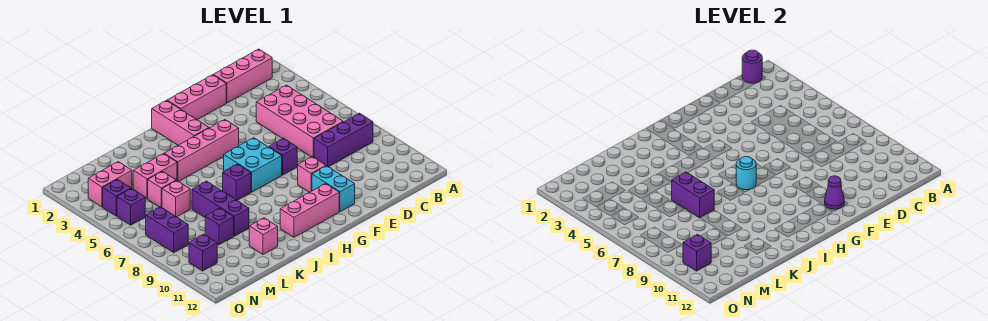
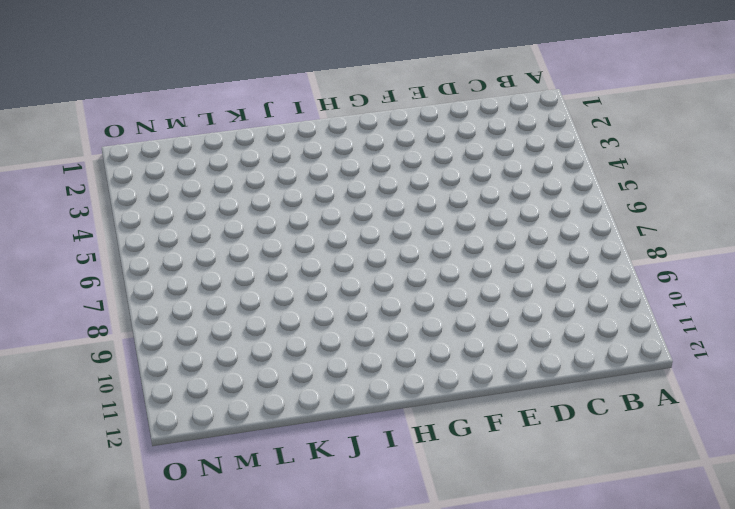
none -> pink brick B1:D1 level 1
none -> purple brick B8:D8 level 1
none -> pink brick C4:D7 level 1

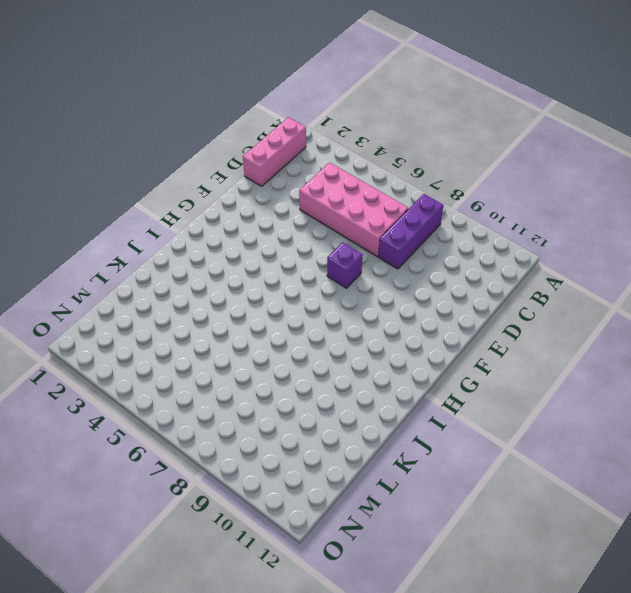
none -> pink brick E1:G1 level 1
none -> pink brick F9 level 1
none -> cyan brick F10:F11 level 1

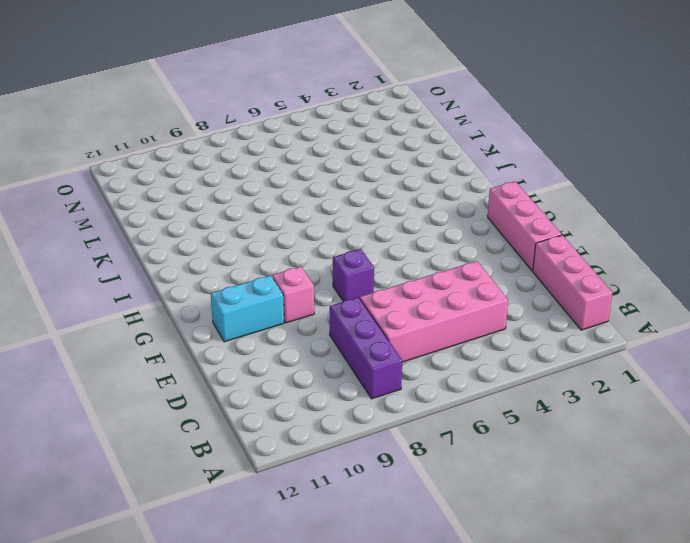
none -> pink brick G4:J4 level 1
none -> cyan brick G6:H7 level 1
none -> pink brick G11:I11 level 1

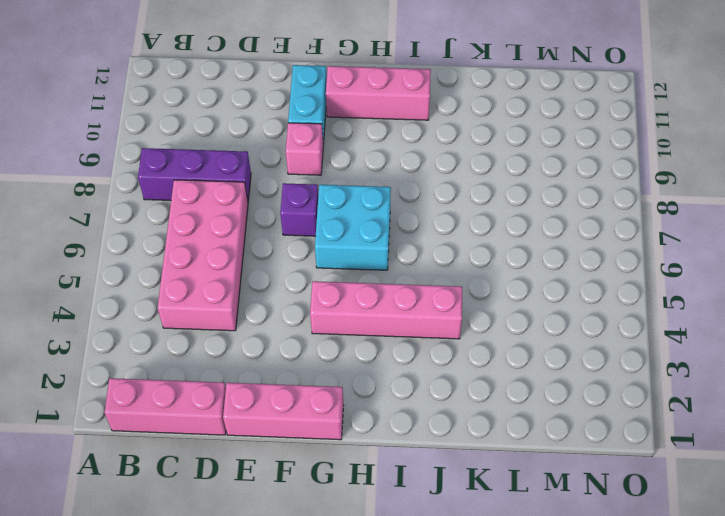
none -> pink brick H1:H3 level 1
none -> purple brick I7 level 1
none -> pink brick K4:L4 level 1

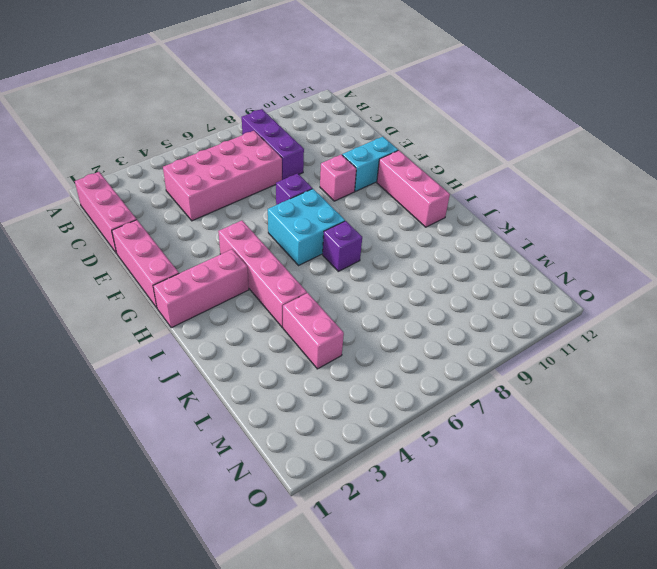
none -> purple brick K7:K9 level 1
none -> pink brick K11 level 1
none -> pink brick L5 level 1

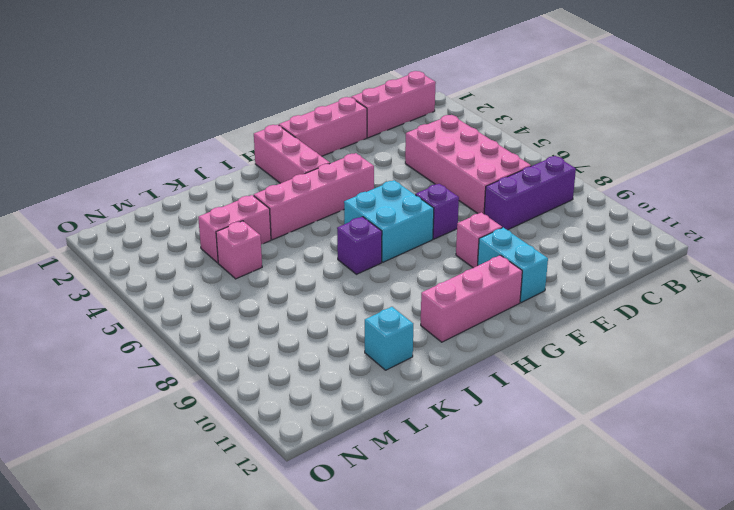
cyan brick K11 level 1 -> pink brick K11 level 1
none -> purple brick K7:K9 level 1
none -> pink brick L6 level 1
none -> purple brick L9 level 1

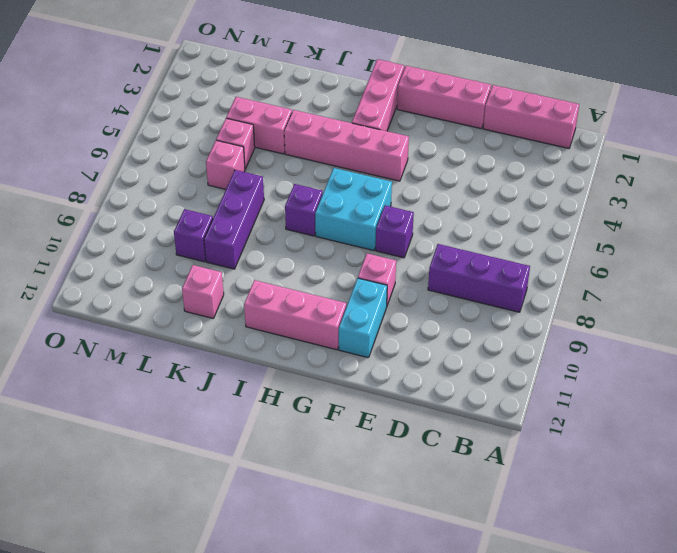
none -> pink brick C4:D7 level 1
none -> pink brick M3:N3 level 1
none -> purple brick N4 level 1

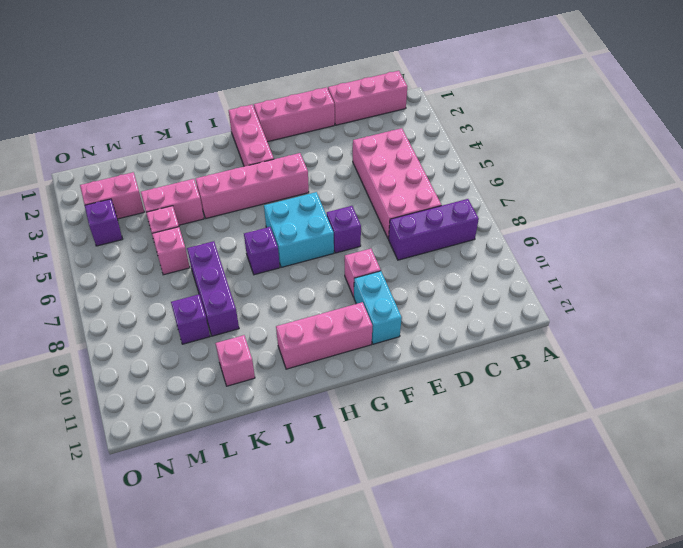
none -> purple brick N5 level 1
none -> purple brick N7:N8 level 1
none -> purple brick N10 level 1

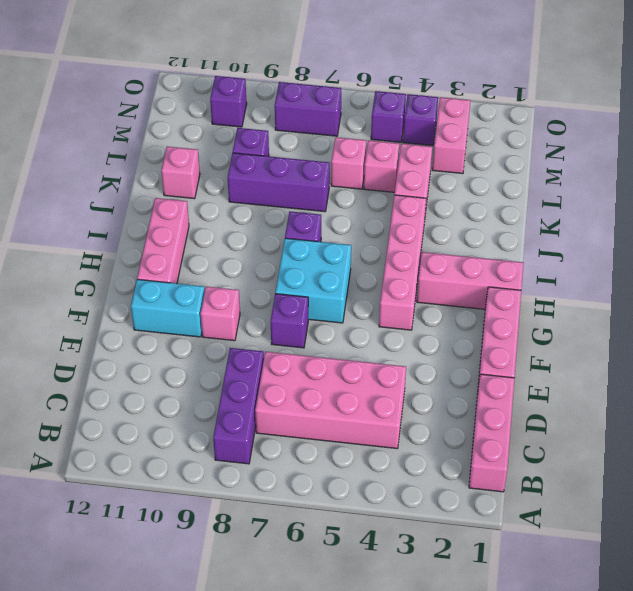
none -> purple round brick B1 level 2
none -> purple cone F11 level 2
none -> cyan round brick H7 level 2

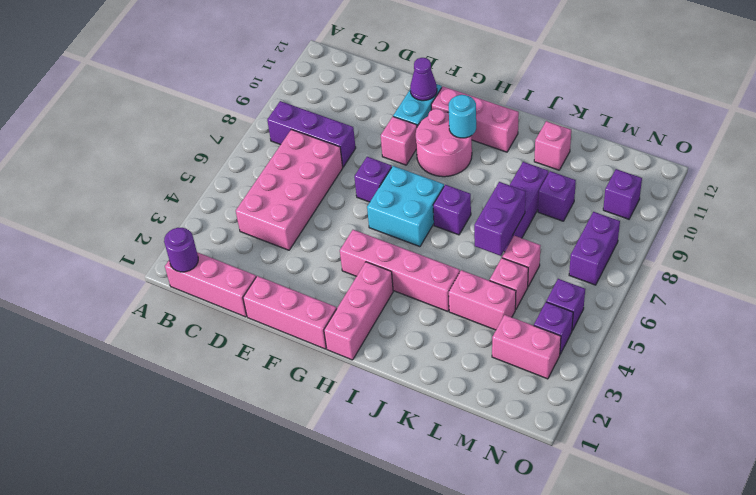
pink round brick G9:H10 level 1 -> none
cyan round brick H10 level 2 -> cyan round brick H7 level 2
none -> purple brick N10 level 2

